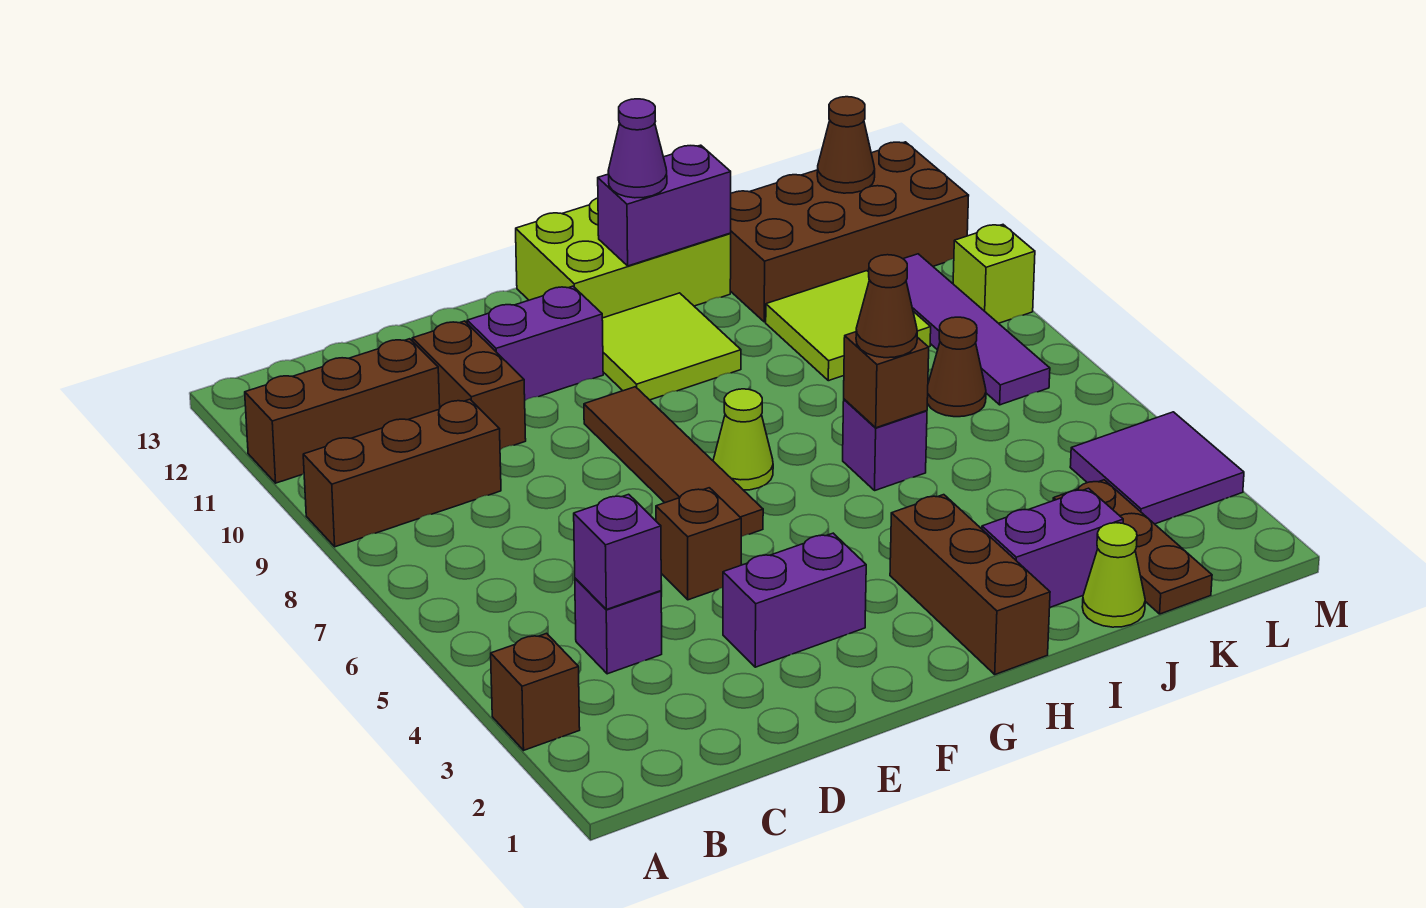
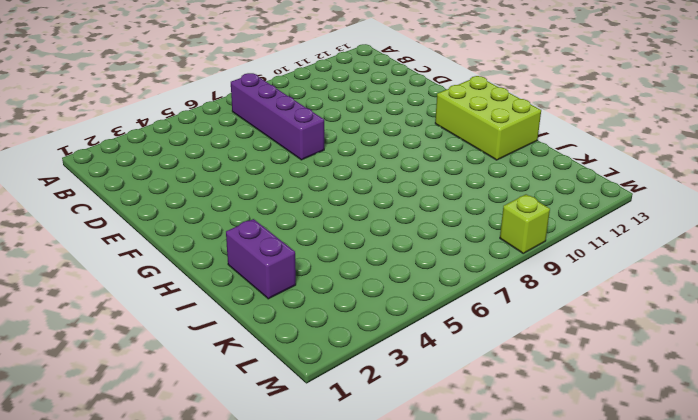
purple brick B7:E7 level 1 -> none
none -> brown brick A3 level 1
none -> brown brick A9:C9 level 1
none -> brown brick A11:C11 level 1

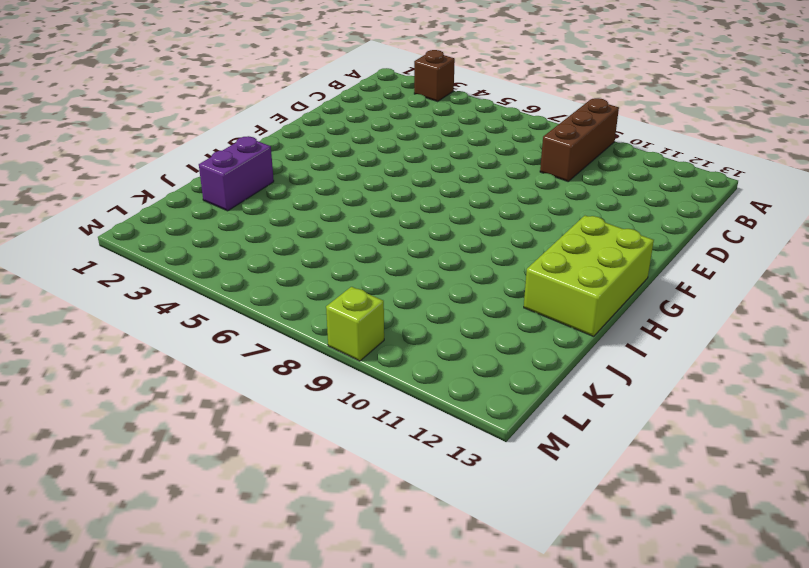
none -> brown brick A11:C11 level 1
none -> purple brick C4 level 1
none -> brown brick D10:D11 level 1

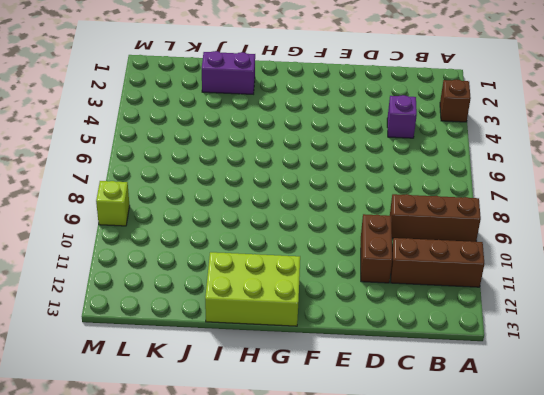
none -> purple brick E3:F3 level 1
none -> brown brick E5 level 1
none -> purple brick E11:F11 level 1

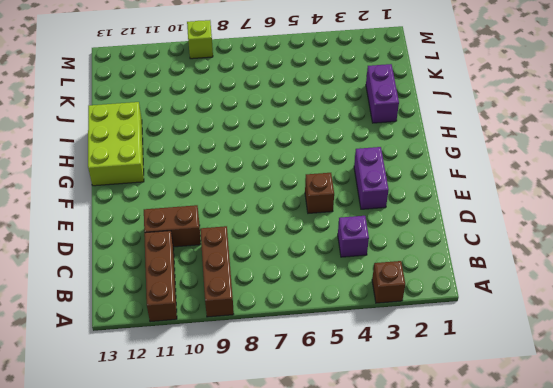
none -> purple brick E11:F11 level 1
none -> brown tile F6:F9 level 1
none -> lime cone G7 level 1

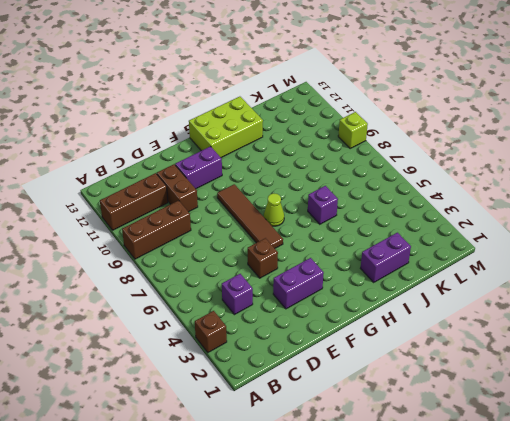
none -> lime tile G10:H11 level 1
none -> brown brick H1:H3 level 1
none -> lime cone J1 level 1

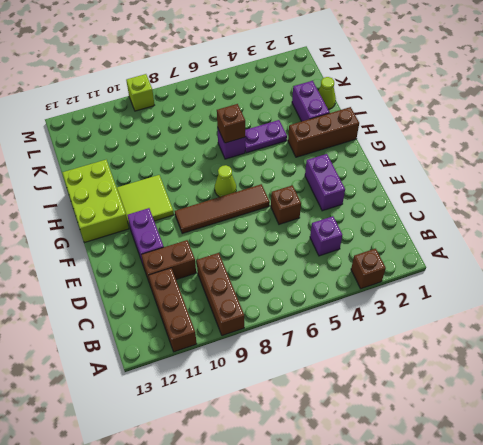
purple plate I4:I5 level 1 -> none
none -> lime tile J9:K10 level 1
none -> brown brick J11:M12 level 1
none -> brown plate K1:K3 level 1

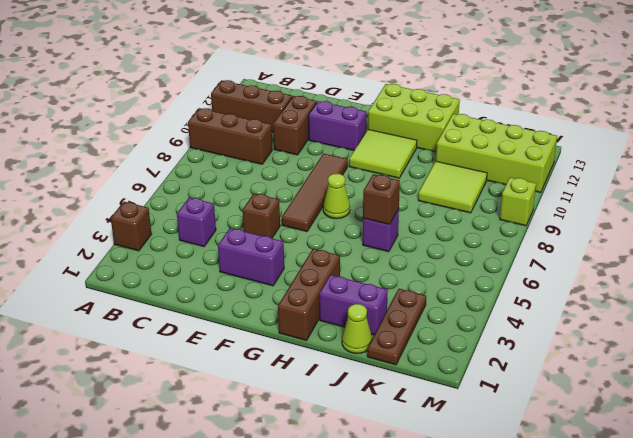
lime brick J11:M12 level 1 -> brown brick J11:M12 level 1
none -> brown cone K7 level 1
none -> purple tile L3:M4 level 1
none -> purple tile L7:L10 level 1

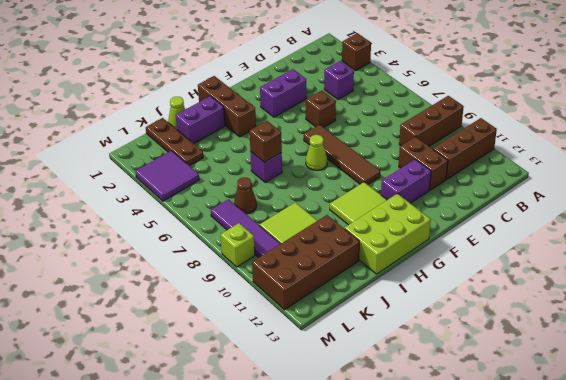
none -> purple brick C4 level 2
none -> purple brick H12:I12 level 2
none -> brown cone L12 level 2

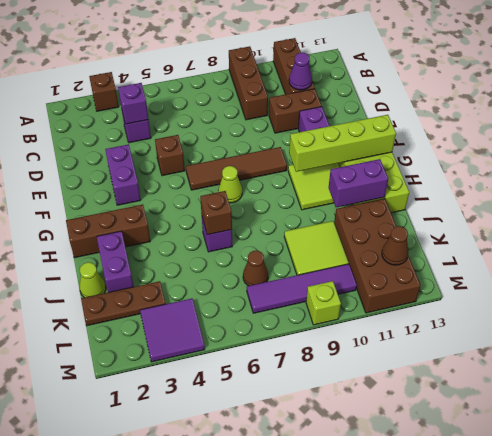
purple cone C11 level 2 -> purple cone H12 level 3
lime brick G10:G13 level 2 -> none
purple brick I11:I12 level 2 -> purple brick H12:I12 level 2
none -> brown cone I6 level 3

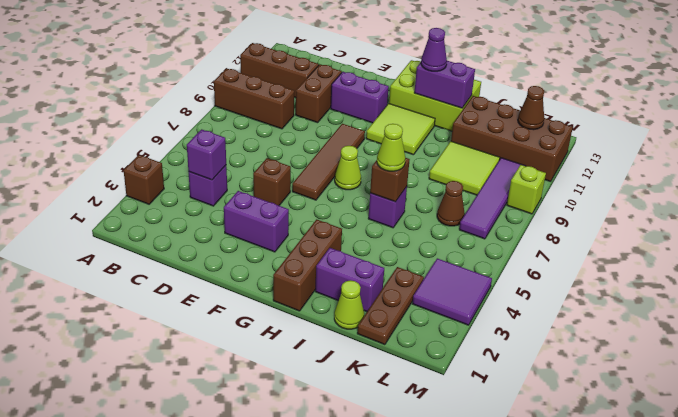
lime cone I6 level 3 -> brown cone I6 level 3

